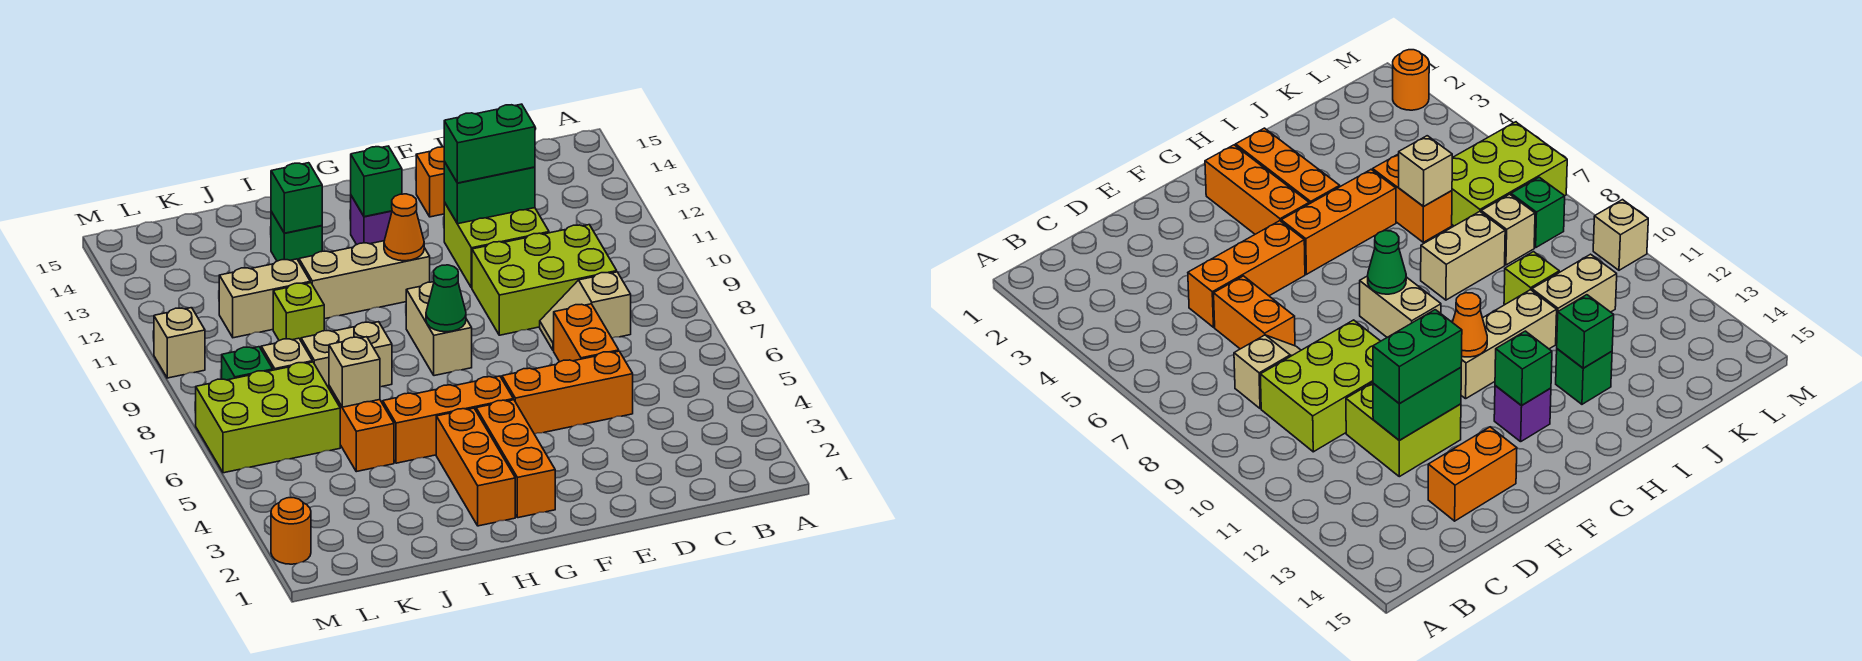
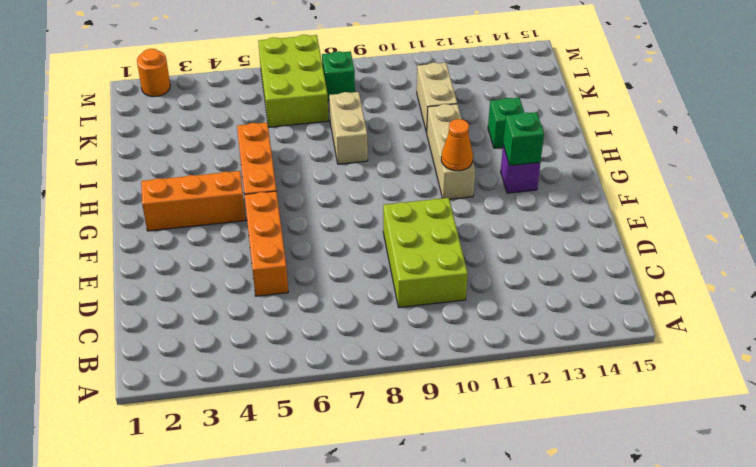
none -> tan slope C8:D8 level 1 top C
none -> orange brick D6:D7 level 1
none -> lime brick D11:E12 level 1

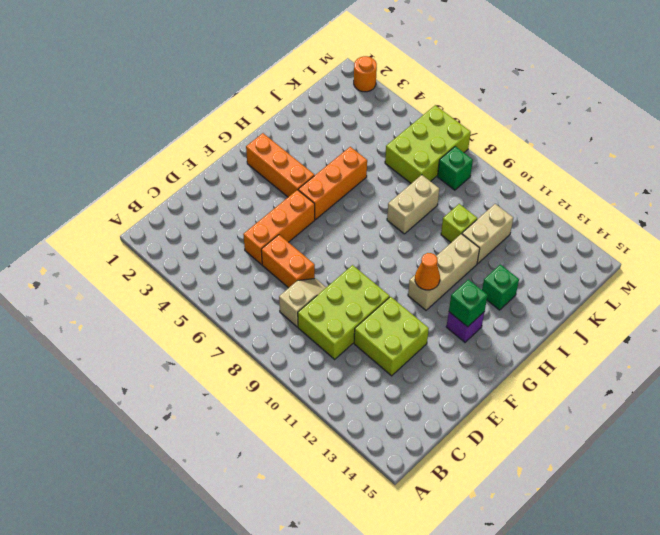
none -> orange brick D14:E14 level 1
none -> tan brick G8:G9 level 1
none -> orange brick H2:H4 level 1

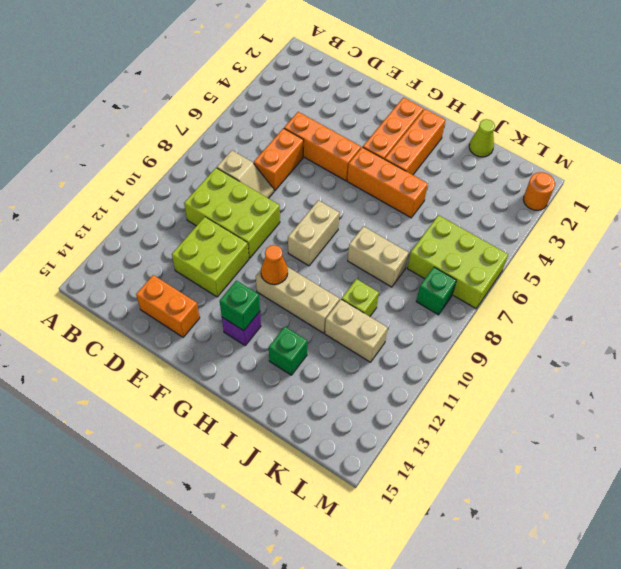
lime cone J1 level 1 -> none
none -> orange brick J5:J6 level 1
none -> tan brick K8 level 1
none -> tan brick M10 level 1

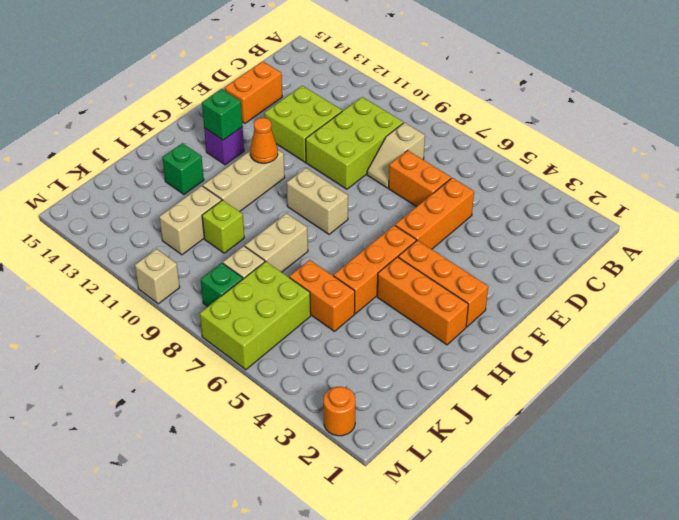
none -> green brick D12:E12 level 2
none -> green cone G8 level 2
none -> green brick I13 level 2

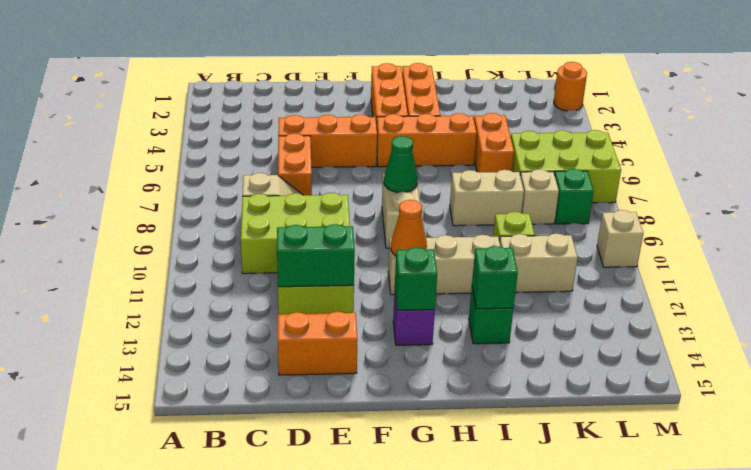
none -> tan brick J6 level 2
none -> green brick D12:E12 level 3

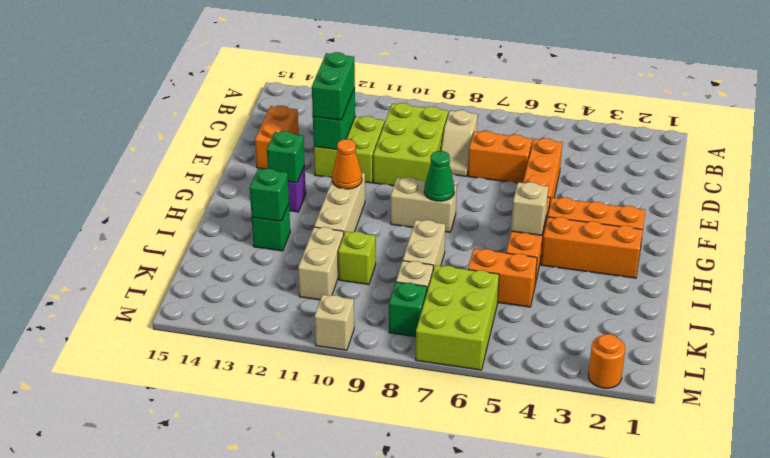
tan brick H5 level 2 -> tan brick J6 level 2

